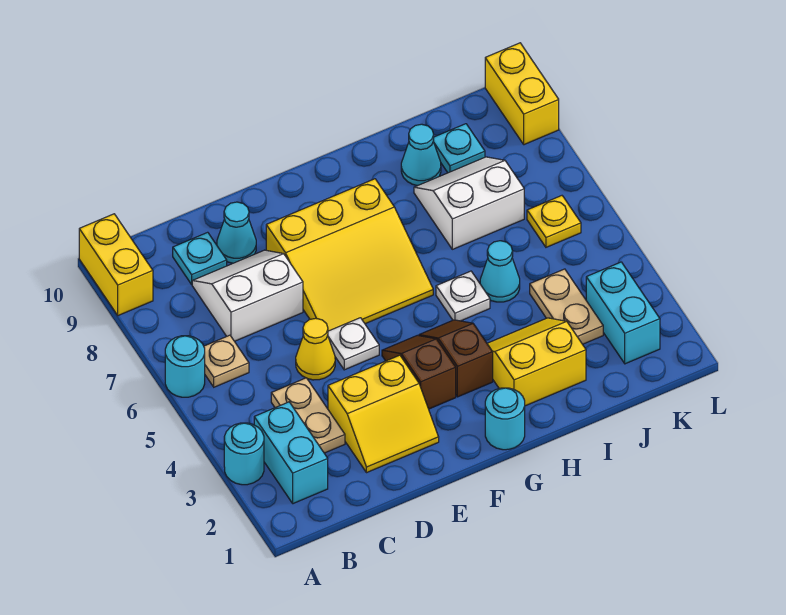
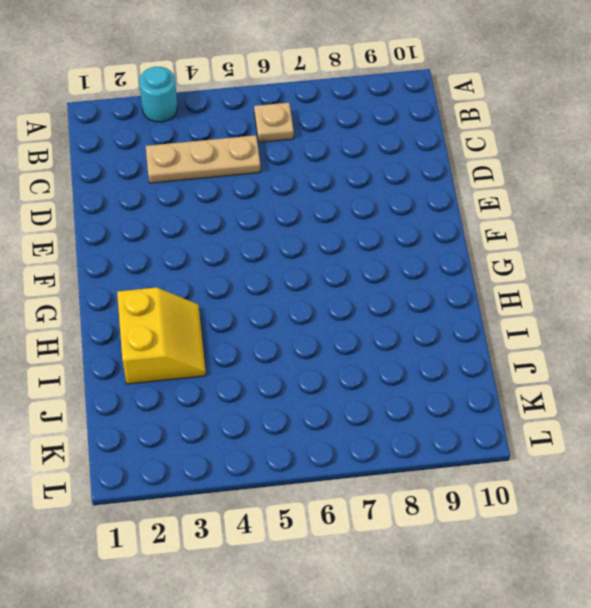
tan plate C3:C5 level 1 -> tan plate C3:C4 level 1
none -> cyan round brick A6 level 1
none -> yellow brick A9:A10 level 1
none -> cyan brick B2:B3 level 1

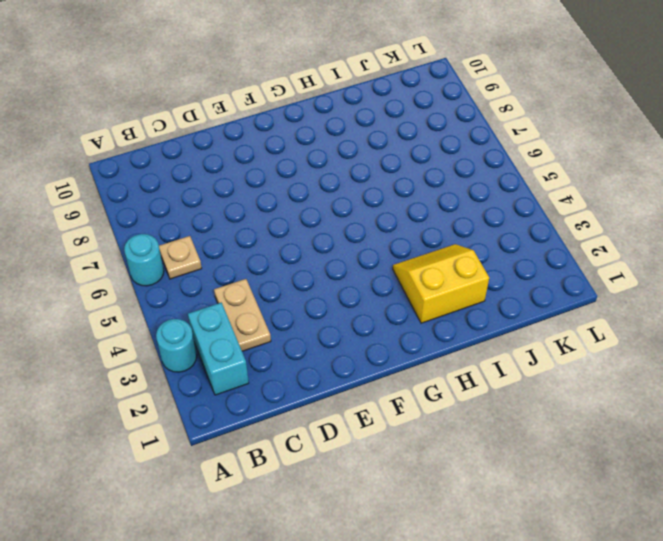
none -> yellow brick A9:A10 level 1
none -> white slope C7:D8 level 1 top 7
none -> cyan plate C9 level 1

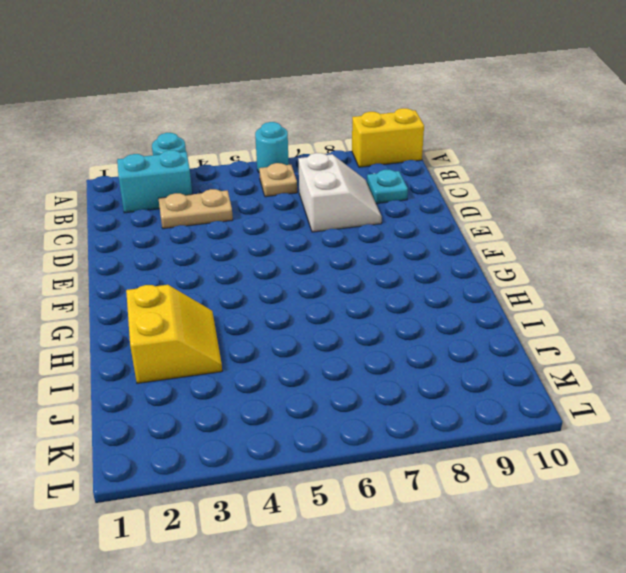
none -> yellow slope D2:E3 level 1 top 3
none -> yellow cone D5 level 1
none -> cyan cone D9 level 1

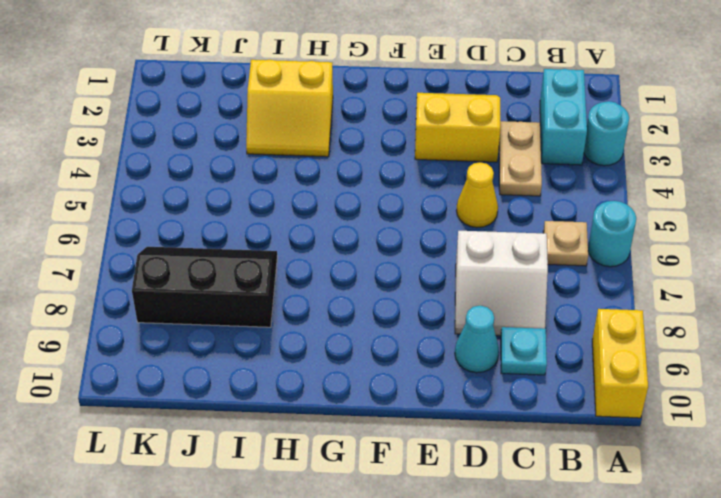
black slope I7:K8 level 1 top 8 -> white slope I7:J8 level 1 top 7
none -> white plate E5 level 1
none -> yellow slope E6:G8 level 1 top 8
none -> brown slope F3:F4 level 1 top 3

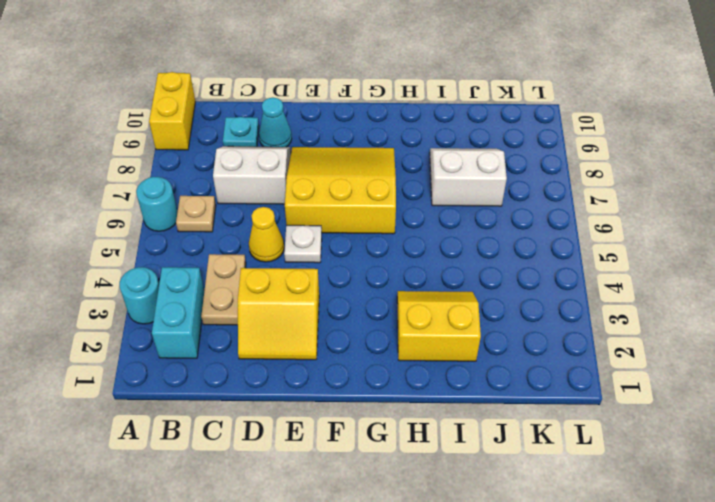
yellow slope E6:G8 level 1 top 6 -> yellow slope E6:G8 level 1 top 8
none -> brown slope F3:F4 level 1 top 3
none -> cyan round brick G1 level 1
none -> brown slope G3:G4 level 1 top 3

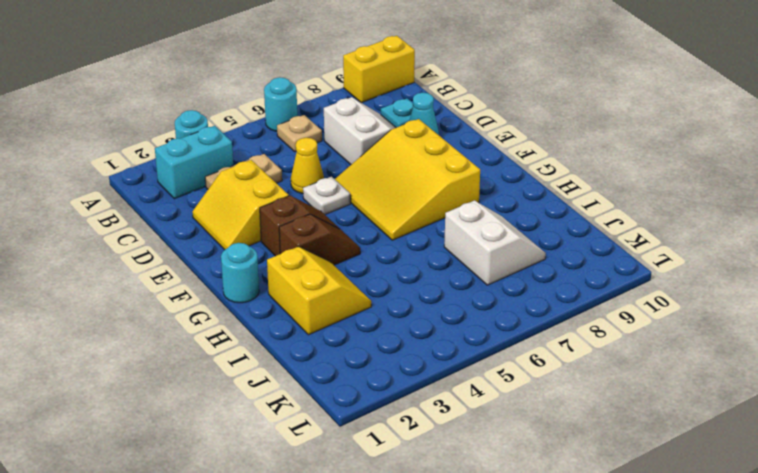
none -> white plate H5 level 1
none -> cyan cone I5 level 1
none -> cyan cone I9 level 1

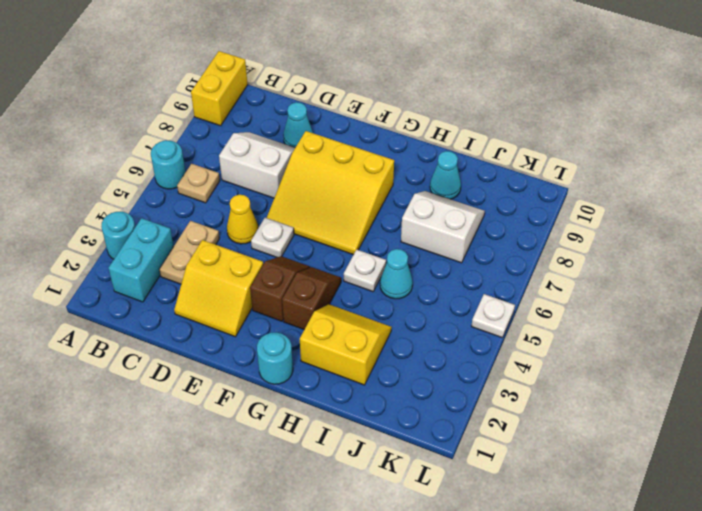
white plate L5 level 1 -> none
none -> cyan plate C9 level 1
none -> tan plate J3:J4 level 1
none -> cyan plate J9 level 1

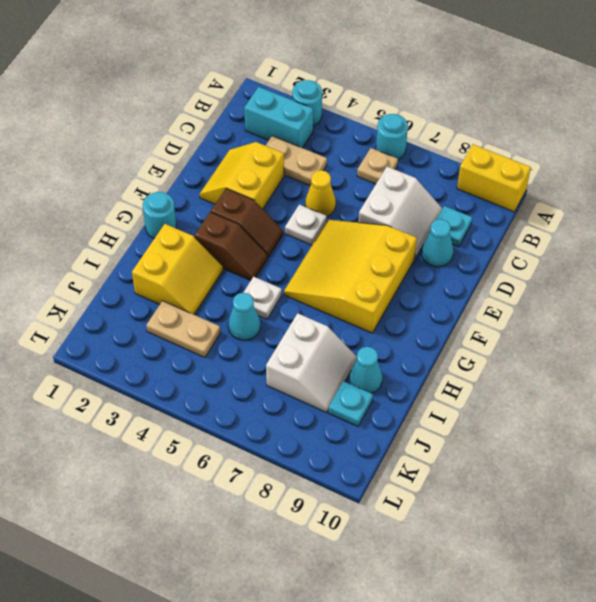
none -> cyan brick K2:K3 level 1
none -> yellow plate K6 level 1
none -> yellow brick L9:L10 level 1

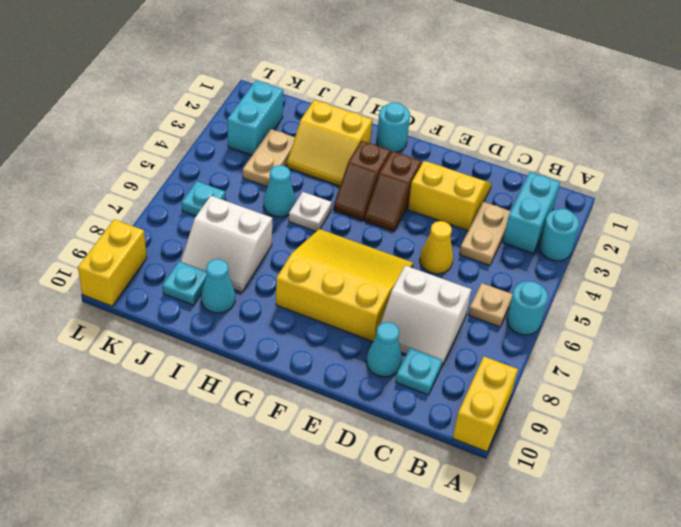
cyan plate K6 level 1 -> yellow plate K6 level 1
none -> white plate E5 level 1

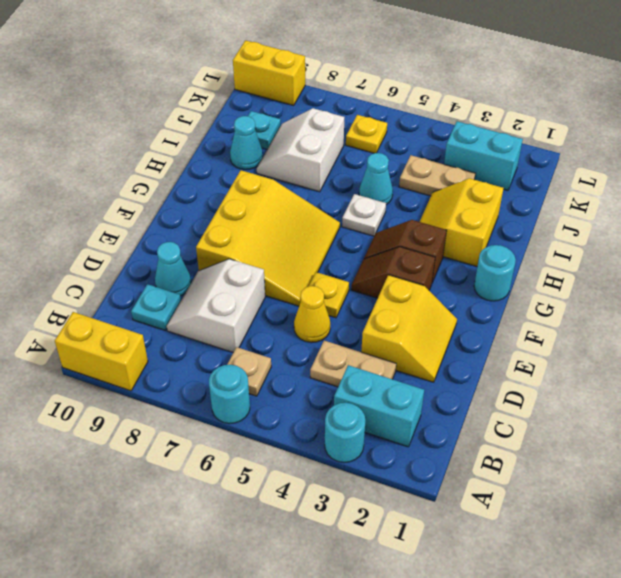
yellow plate E5 level 1 -> white plate E5 level 1

